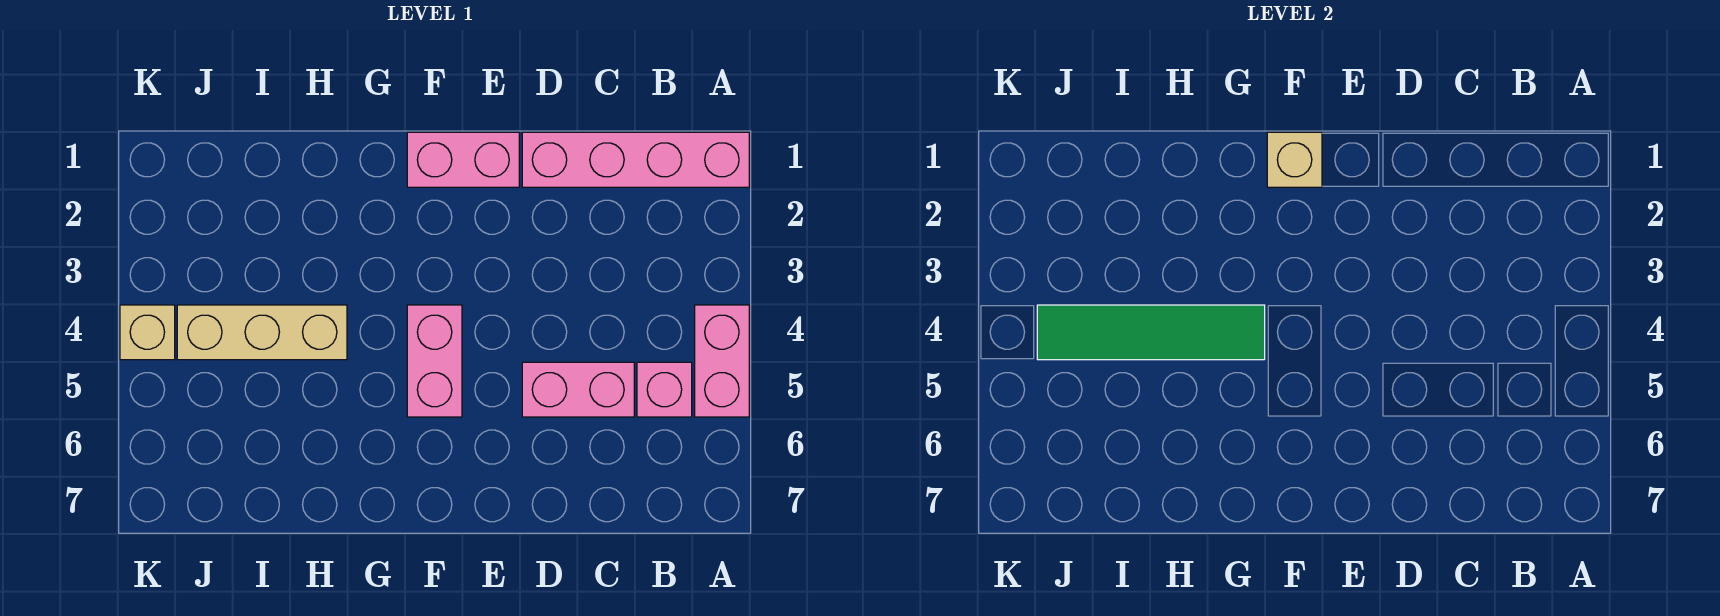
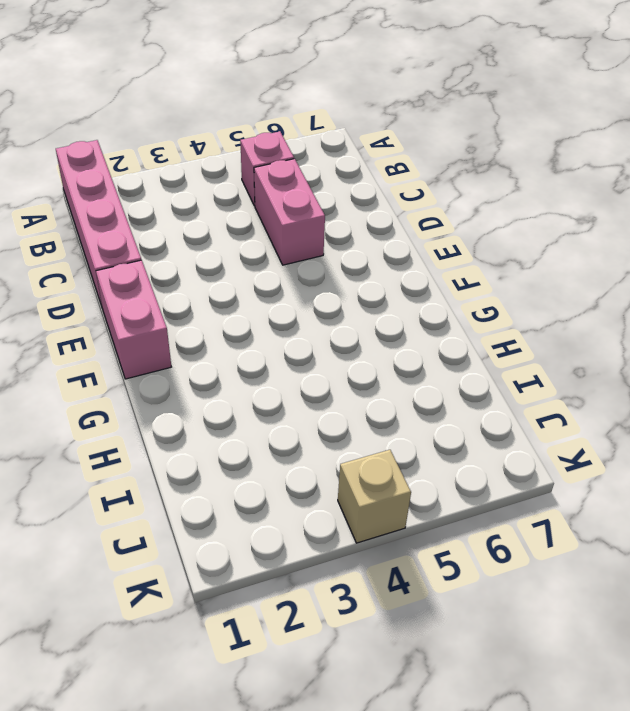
none -> pink brick A4:A5 level 1
none -> pink brick F4:F5 level 1

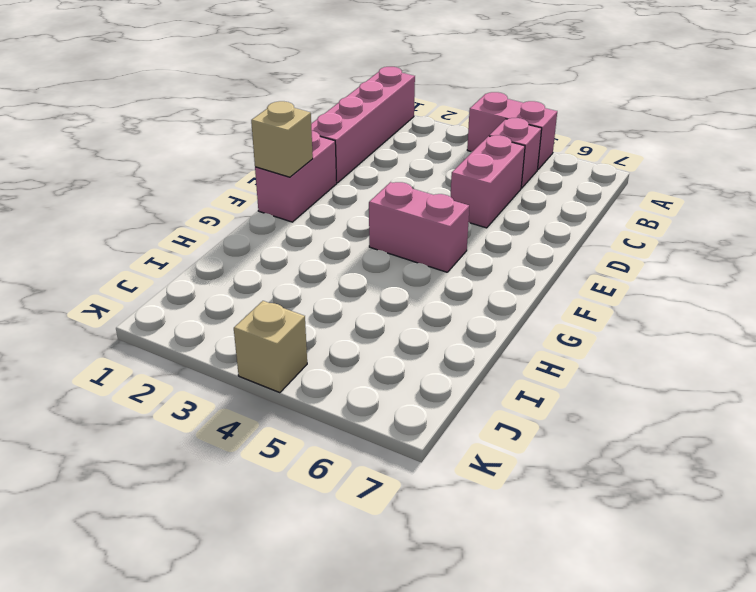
none -> tan brick H4:J4 level 1
none -> green tile G4:J4 level 2

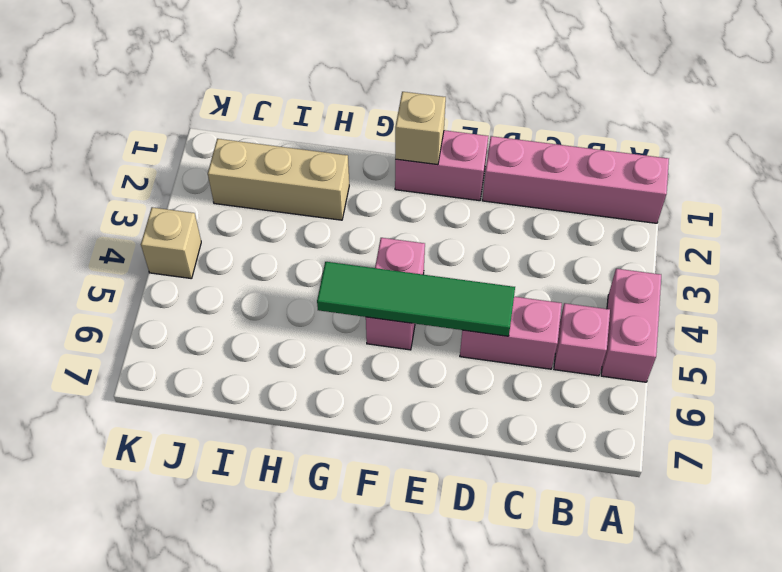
green tile D5:G5 level 2 -> green tile G4:J4 level 2
tan brick H2:J2 level 1 -> tan brick H4:J4 level 1

